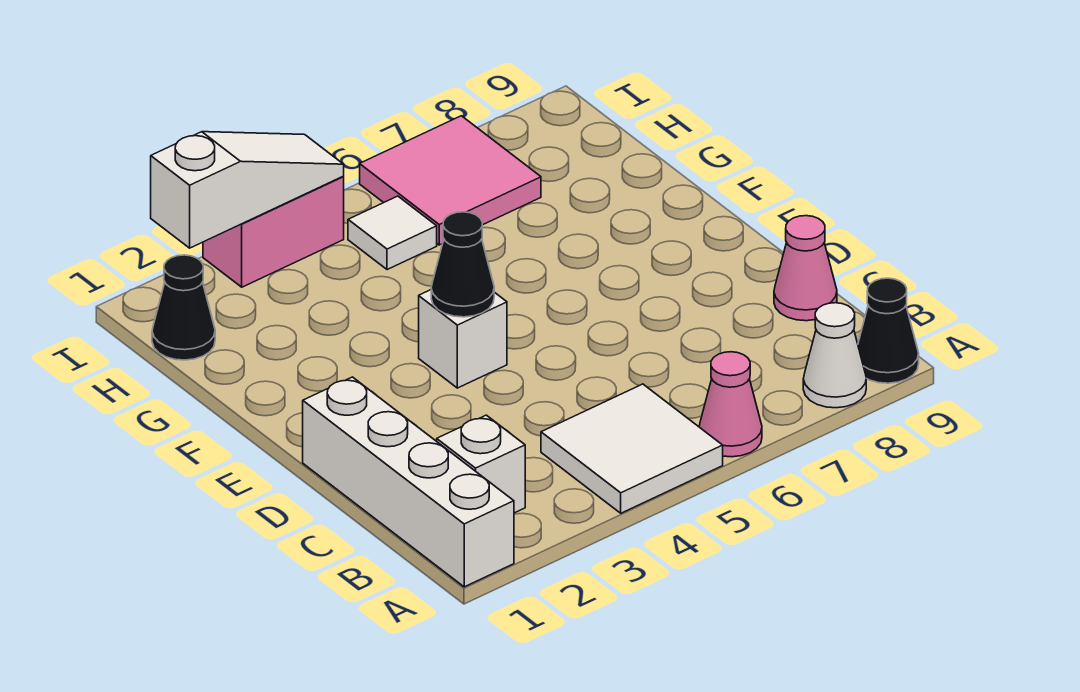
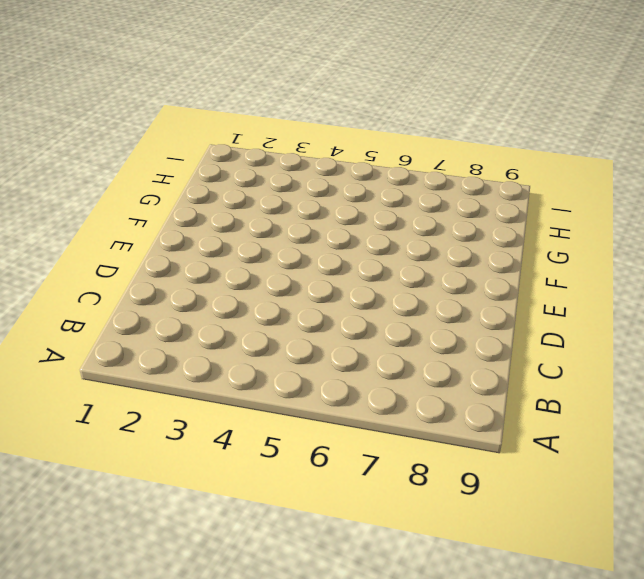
none -> white brick A1:D1 level 1
none -> white tile A4:B5 level 1
none -> pink cone A6 level 1

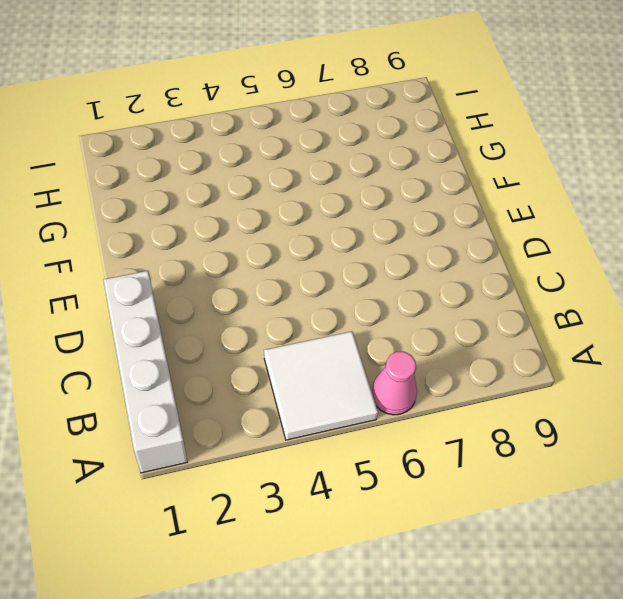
none -> white cone A8 level 1
none -> black cone A9 level 1
none -> white brick B2 level 1

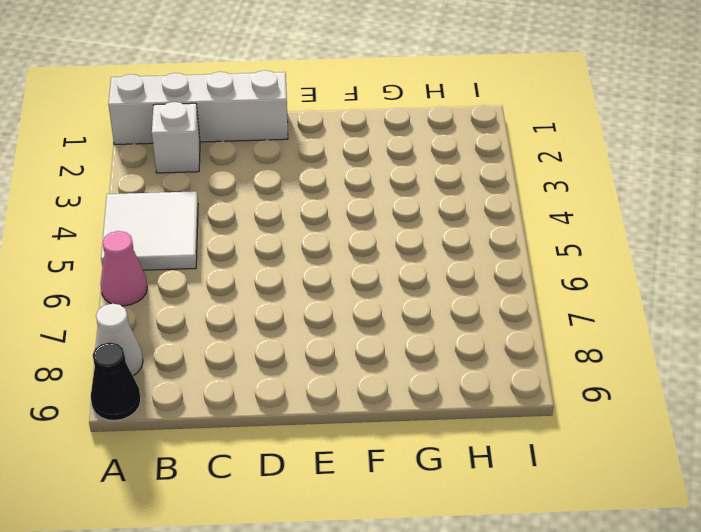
none -> pink cone C9 level 1
none -> white brick E4 level 1
none -> black cone H1 level 1

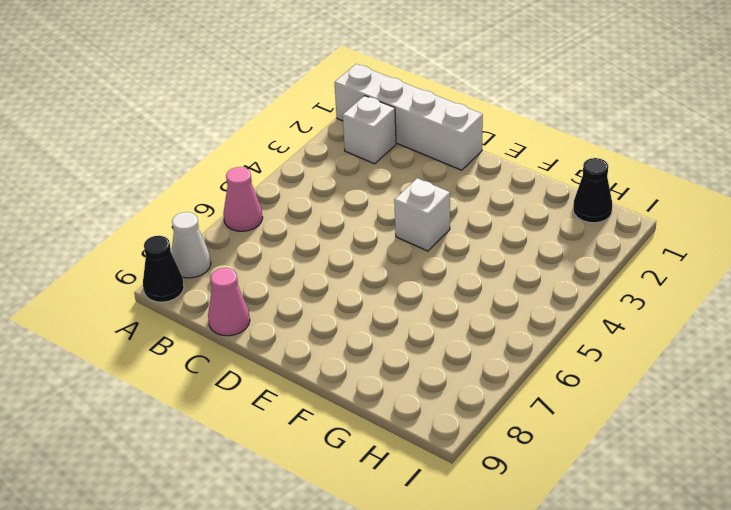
none -> white tile A4:B5 level 1
none -> white tile H5 level 1
none -> pink tile H6:I7 level 1

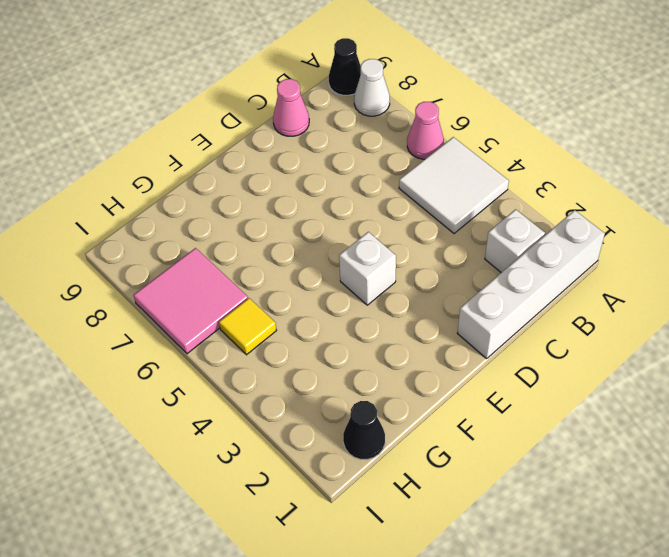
yellow tile H5 level 1 -> white tile H5 level 1
none -> pink brick I3:I4 level 1
none -> black cone E4 level 2
none -> white slope I2:I4 level 2 top 2

